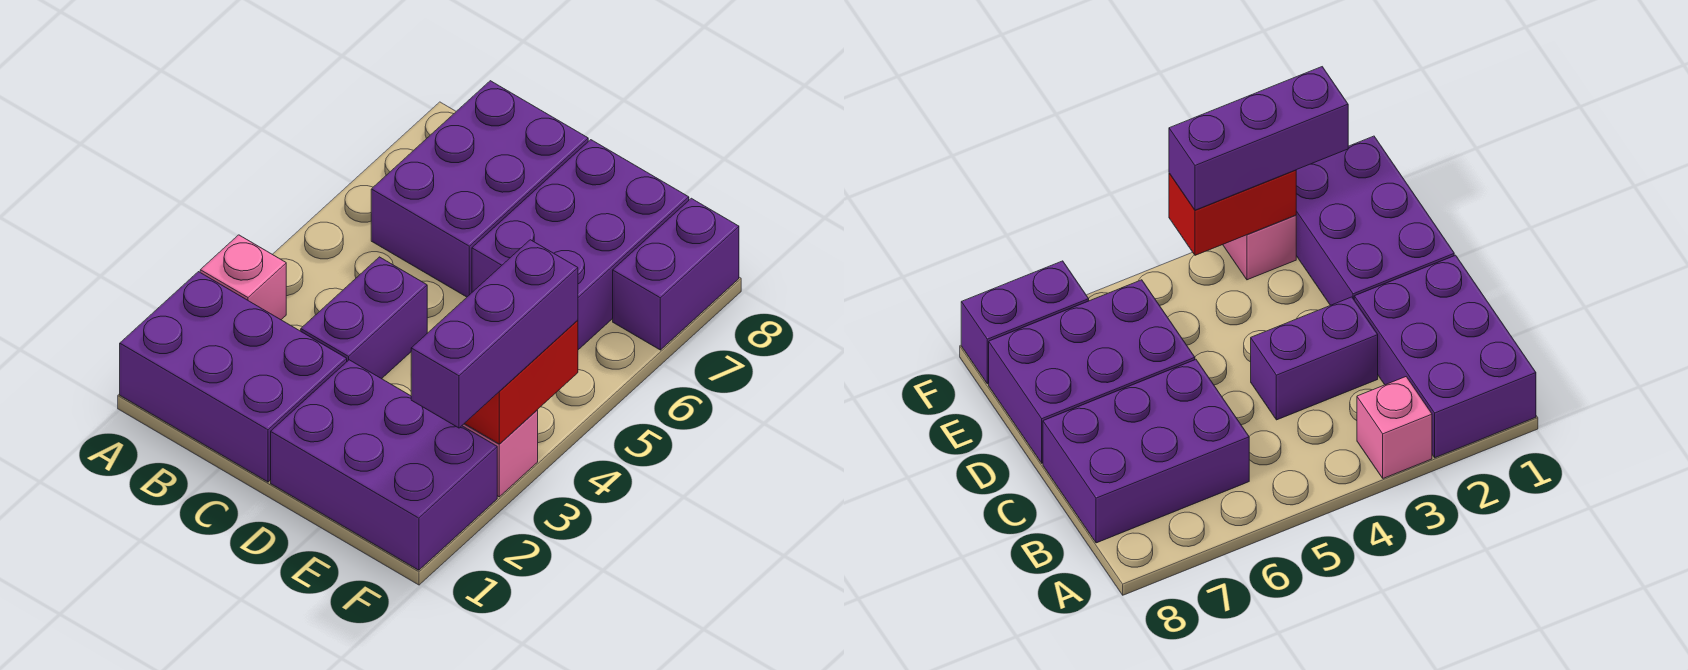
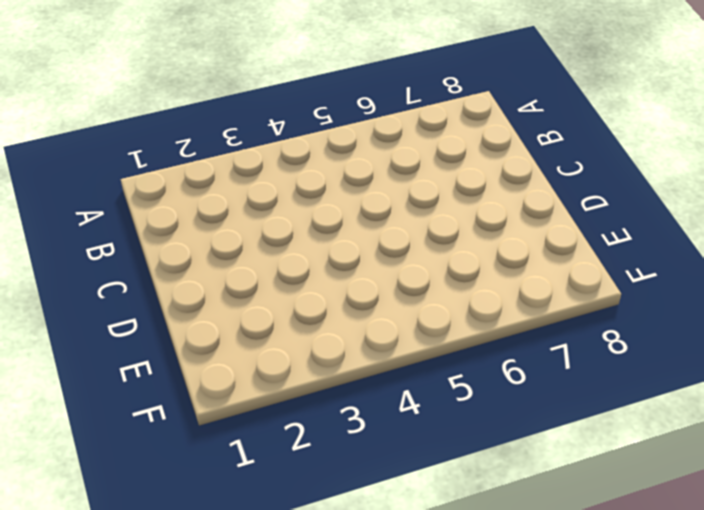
none -> purple brick A1:C2 level 1
none -> pink brick A3 level 1

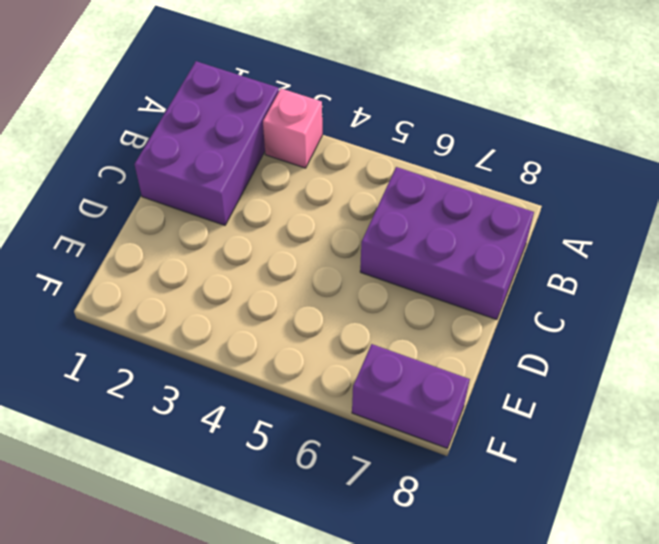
none -> purple brick C3:C4 level 1
none -> purple brick D1:F2 level 1

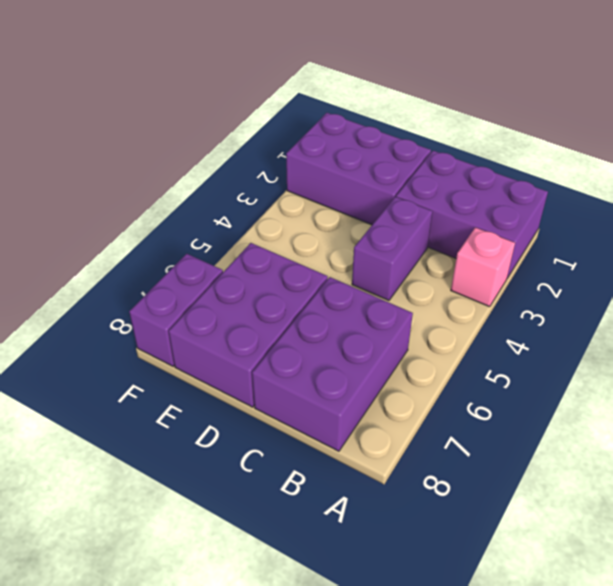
none -> pink brick F3 level 1
none -> red brick F3:F4 level 2

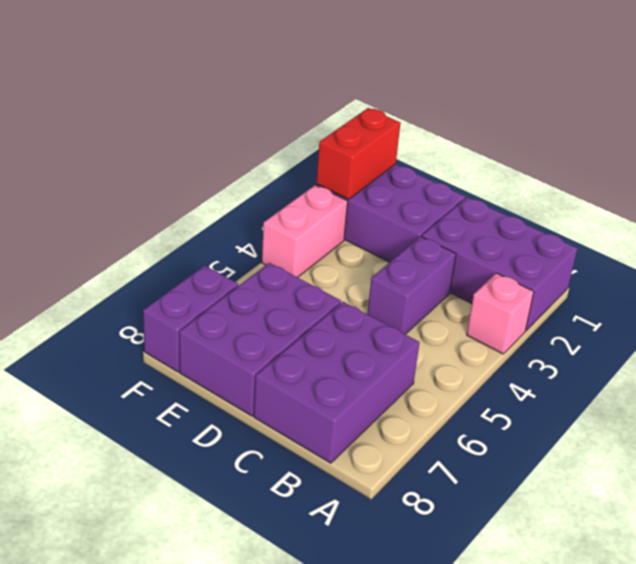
red brick F1:F2 level 2 -> red brick F3:F4 level 2
pink brick F3:F4 level 1 -> pink brick F3 level 1
none -> purple brick F2:F4 level 3

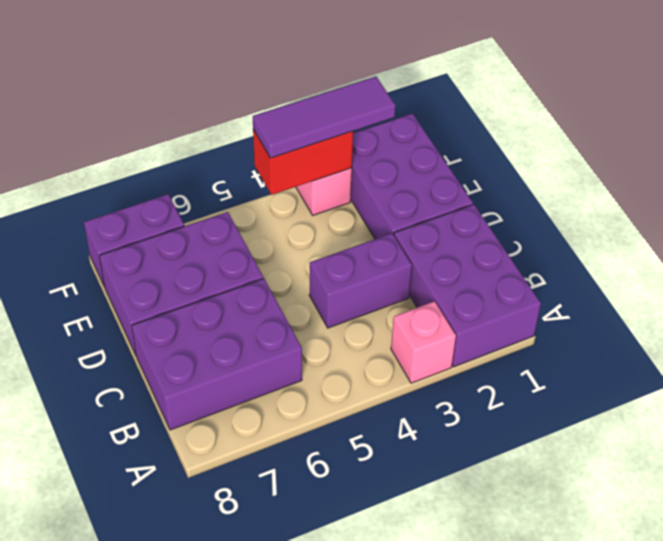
purple tile F2:F4 level 3 -> purple brick F2:F4 level 3

